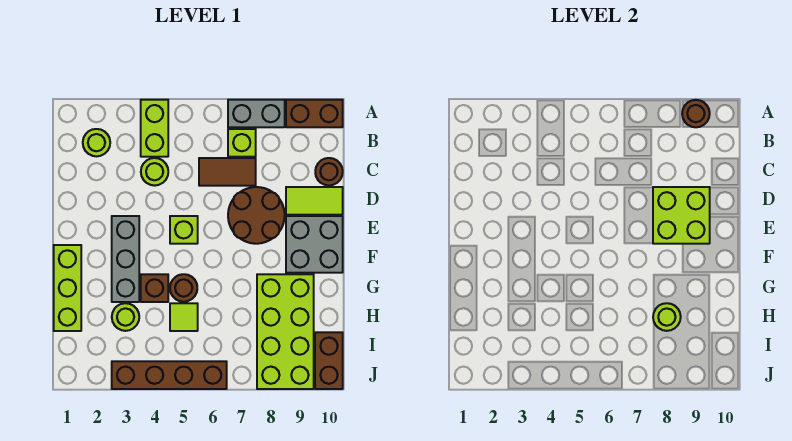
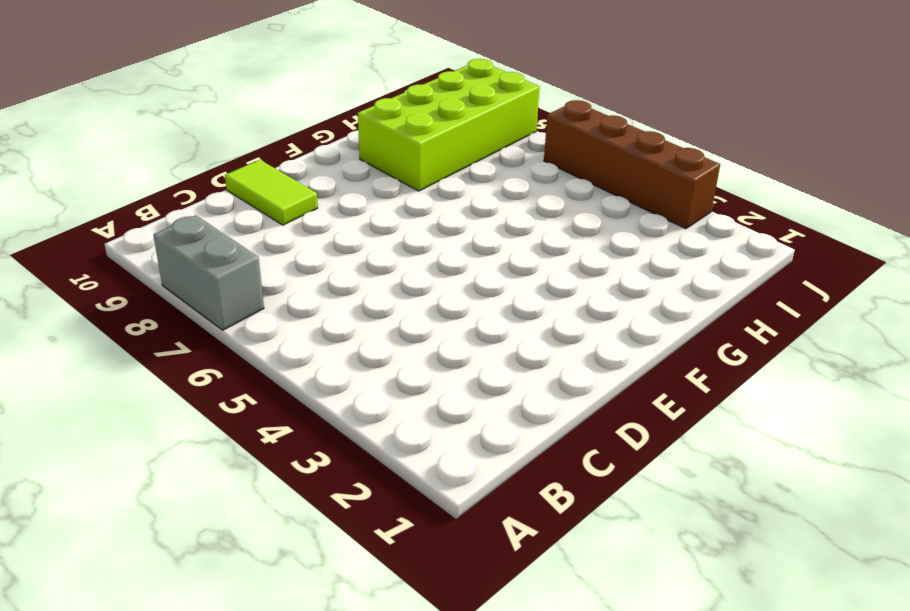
none -> lime brick A4:B4 level 1
none -> brown brick A9:A10 level 1
none -> lime round brick B2 level 1

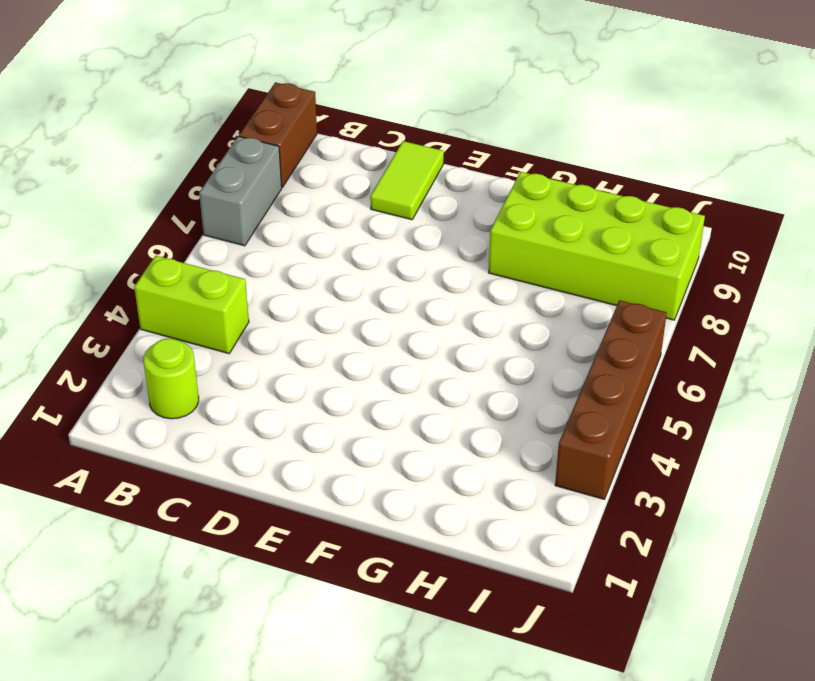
none -> lime brick B7 level 1
none -> lime round brick C4 level 1
none -> brown tile C6:C7 level 1

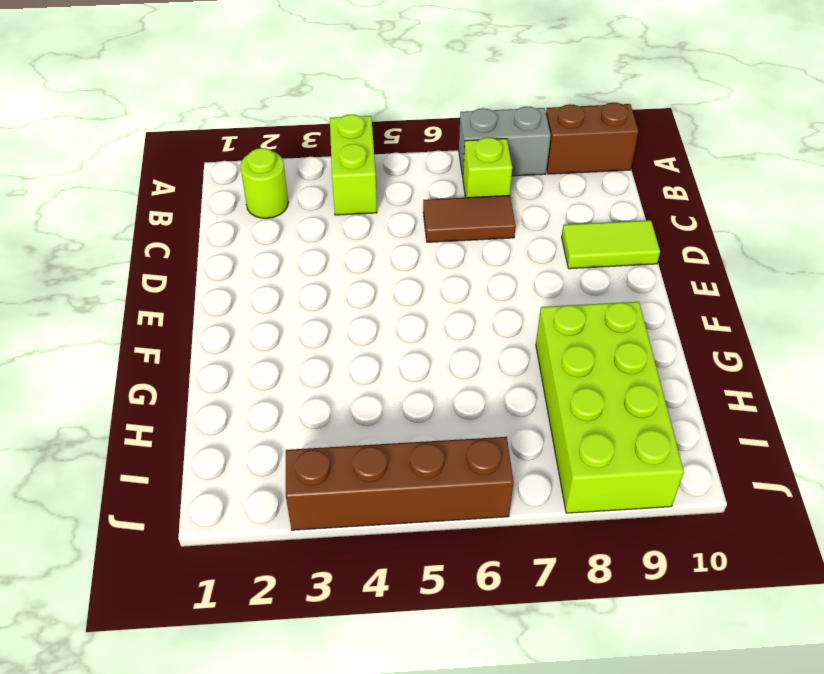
none -> lime round brick C4 level 1
none -> brown round brick C10 level 1
none -> brown round brick D7:E8 level 1

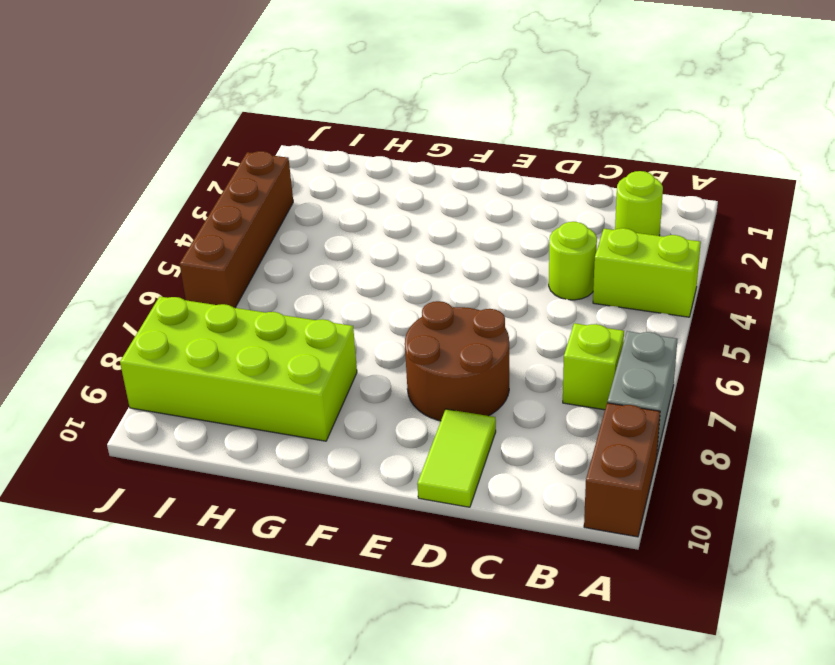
none -> brown tile C6:C7 level 1
none -> brown round brick C10 level 1
none -> grey brick E3:G3 level 1

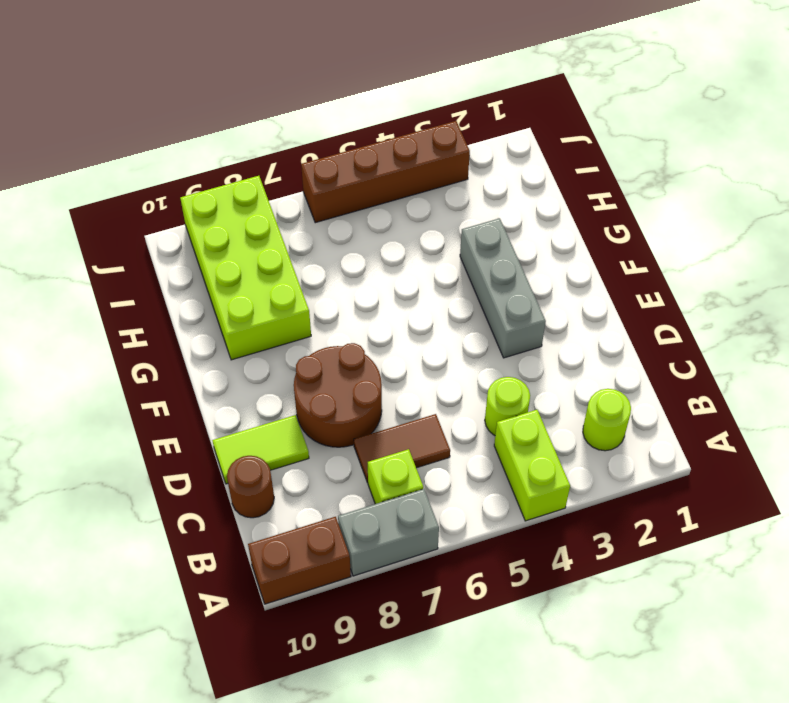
none -> lime brick E5 level 1
none -> grey brick E9:F10 level 1
none -> lime brick F1:H1 level 1

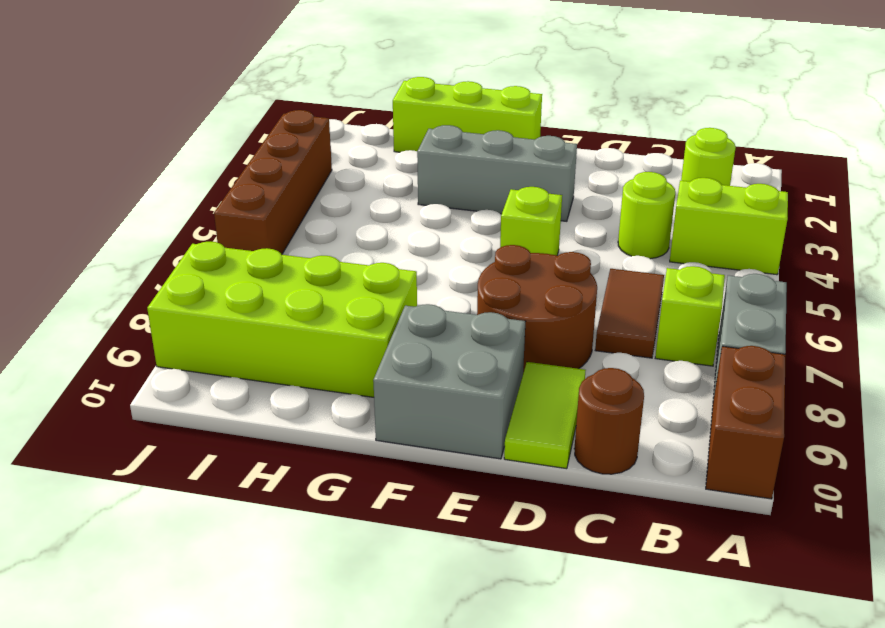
none -> brown brick G4 level 1
none -> brown round brick G5 level 1
none -> lime round brick H3 level 1

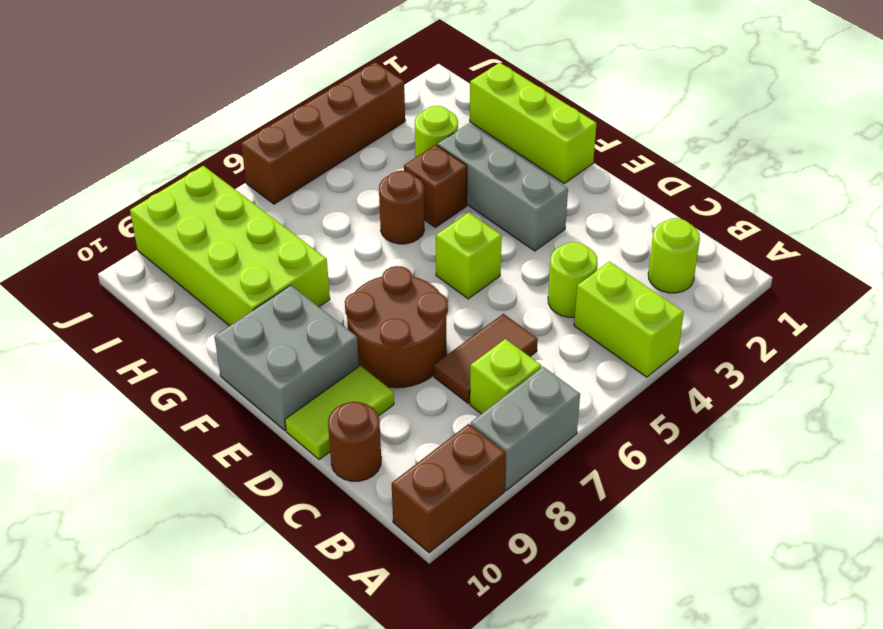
none -> lime tile H5 level 1
none -> brown brick I10:J10 level 1
none -> brown round brick A9 level 2

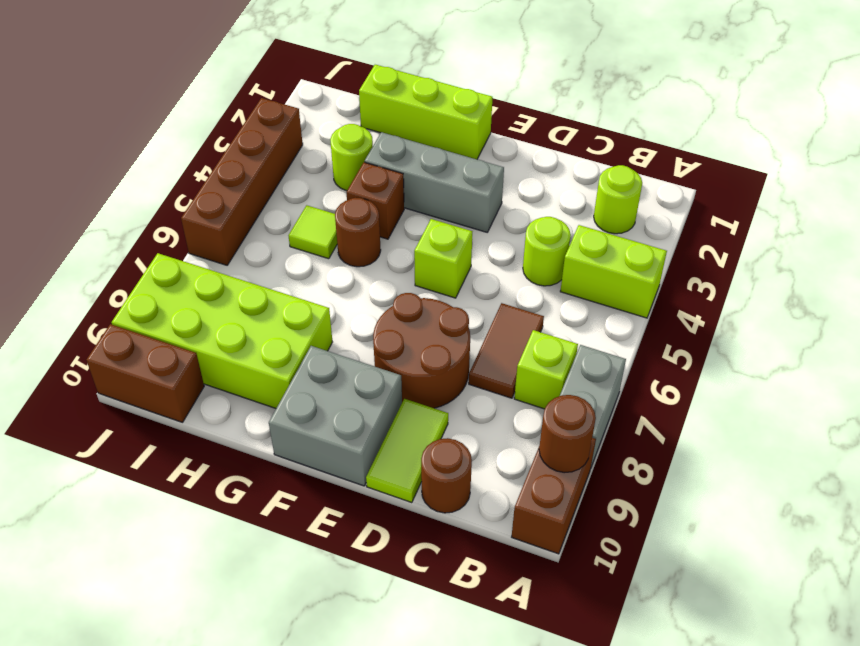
none -> lime brick D8:E9 level 2
none -> lime round brick H8 level 2

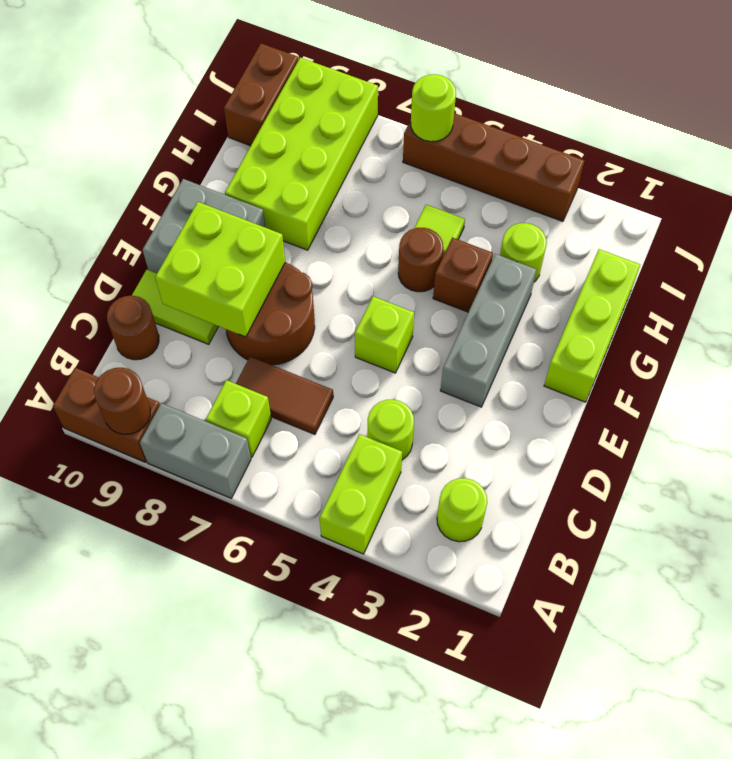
lime round brick J6 level 2 -> lime round brick H8 level 2

